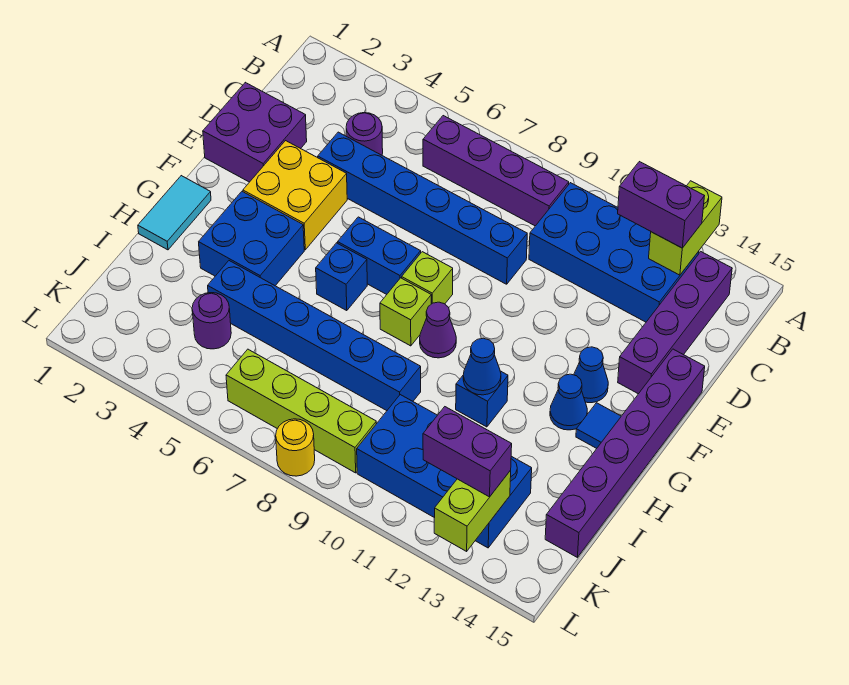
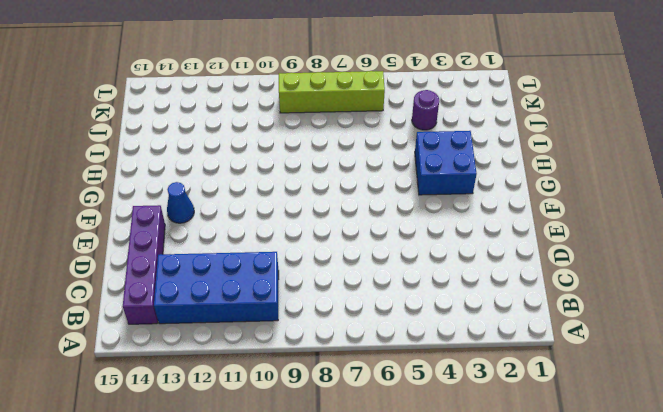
none -> purple brick B6:B9 level 1
none -> purple round brick C4 level 1
none -> purple brick D1:E2 level 1

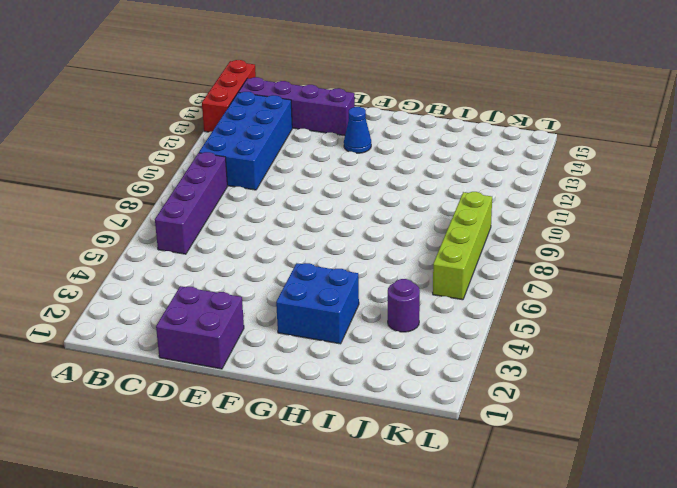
red brick A13:A15 level 1 -> none
none -> purple round brick C4 level 1
none -> blue brick D4:D9 level 1
none -> yellow brick E3:F4 level 1

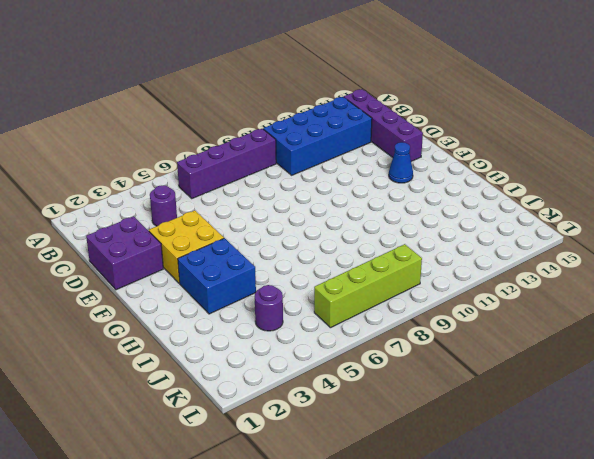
none -> blue brick D4:D9 level 1
none -> purple brick E15:J15 level 1
none -> blue brick F6:F7 level 1

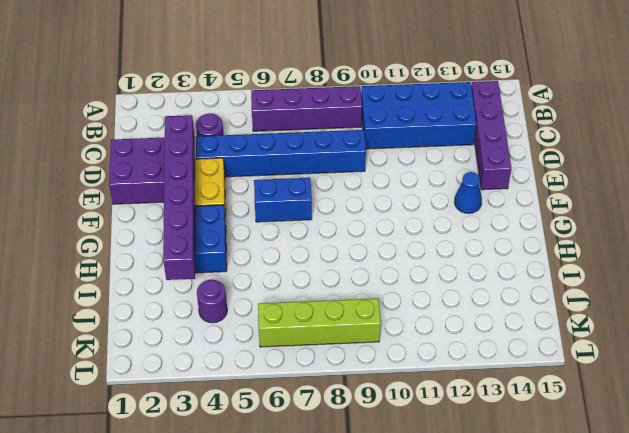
purple brick D3:I3 level 2 -> purple brick E15:J15 level 1
none -> lime brick F8 level 1
none -> cyan tile G1:H1 level 1
none -> blue brick G6 level 1

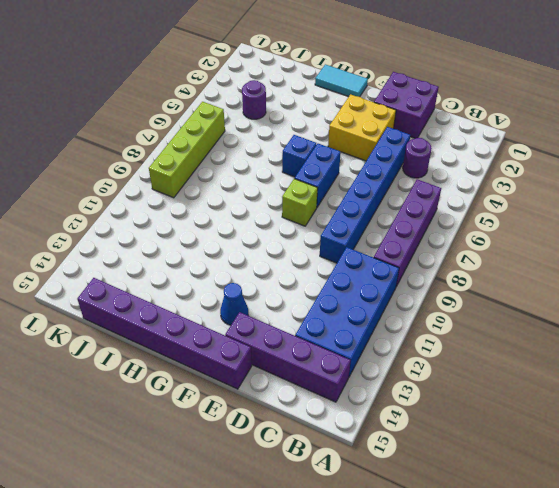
none -> blue brick G3:H4 level 1
none -> lime brick G8 level 1
none -> purple cone G9 level 1

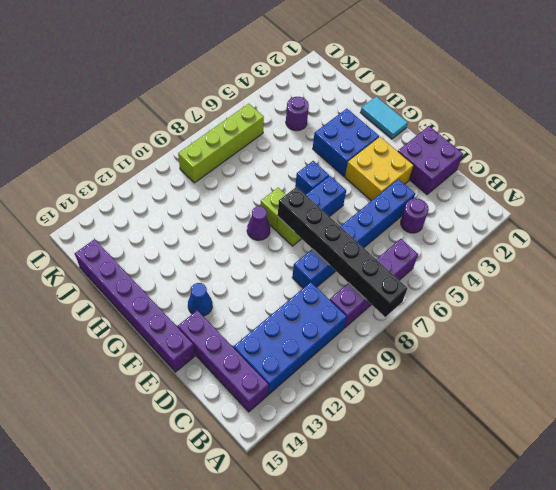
black brick A8:F8 level 2 -> none
none -> blue cone G13 level 1
none -> blue tile G14 level 1
none -> blue brick H11 level 1

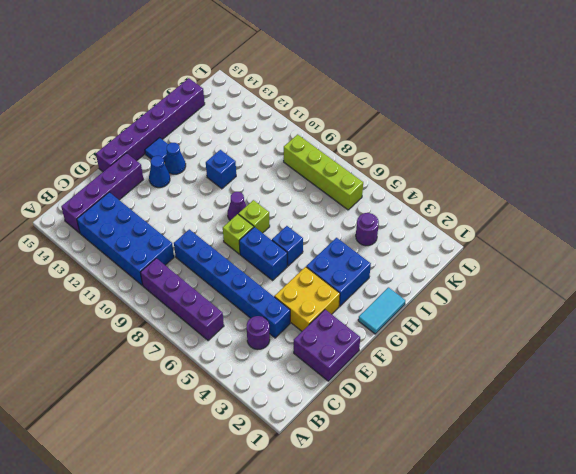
none -> blue brick I4:I9 level 1
none -> blue brick J10:K13 level 1
none -> yellow round brick L8 level 1

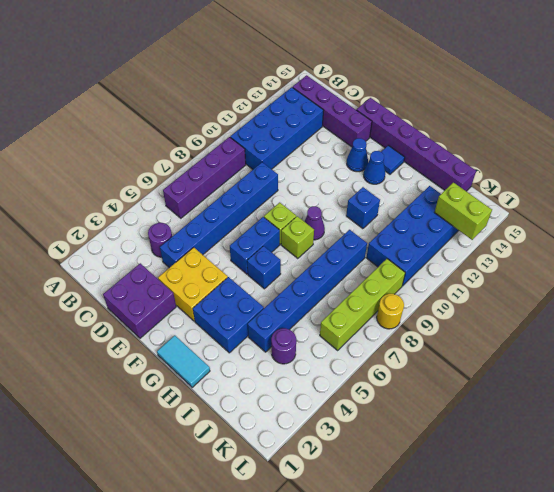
none -> lime brick A13:B13 level 2
none -> blue cone H11 level 2
none -> purple brick B12:B13 level 3

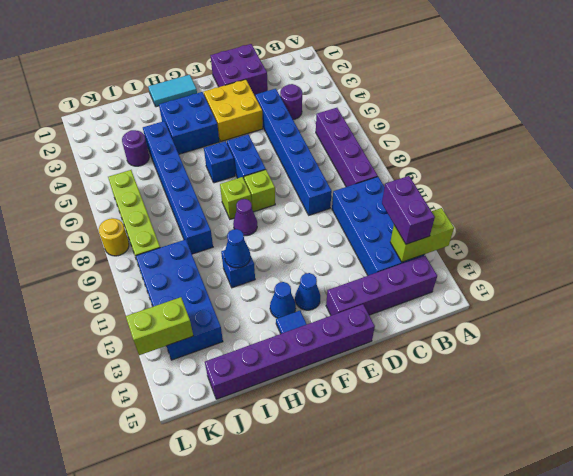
none -> purple brick K12:K13 level 3

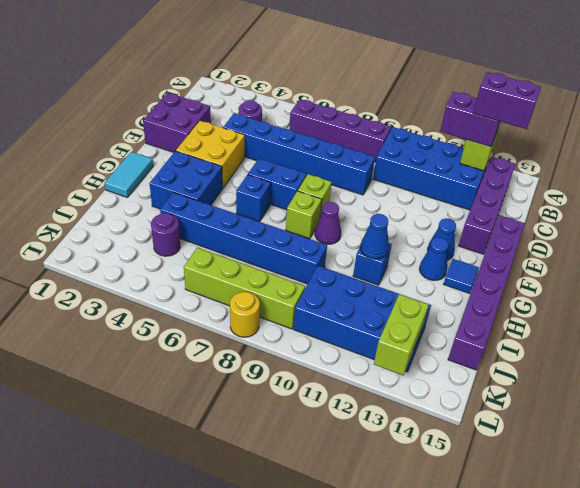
purple brick B13:B14 level 4 -> purple brick K12:K13 level 3

